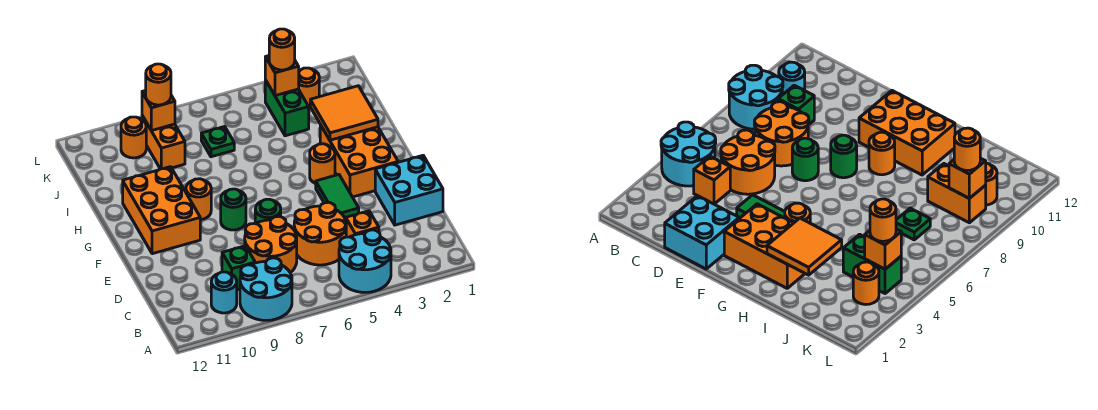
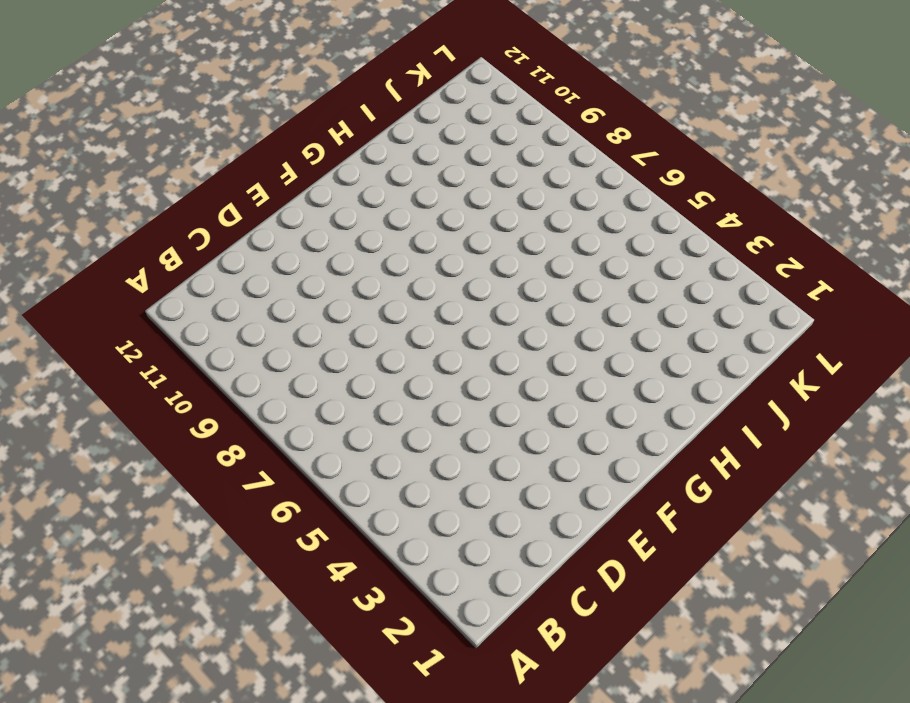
none -> cyan round brick A4:B5 level 1
none -> cyan round brick A8:B9 level 1
none -> cyan round brick B10 level 1

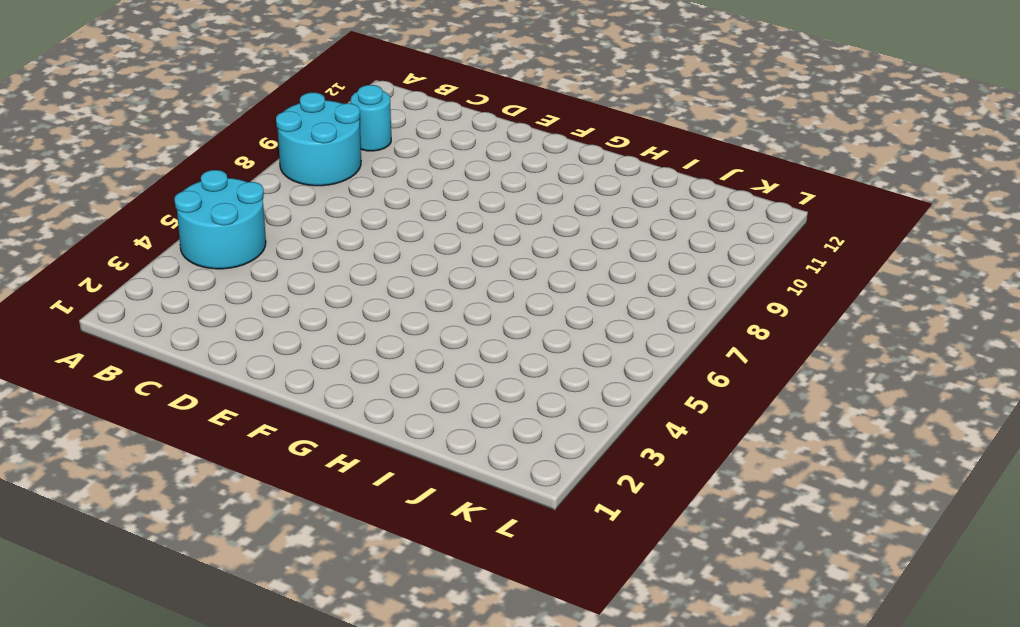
none -> orange brick C4 level 1
none -> orange round brick C5:D6 level 1
none -> orange round brick C7:D8 level 1

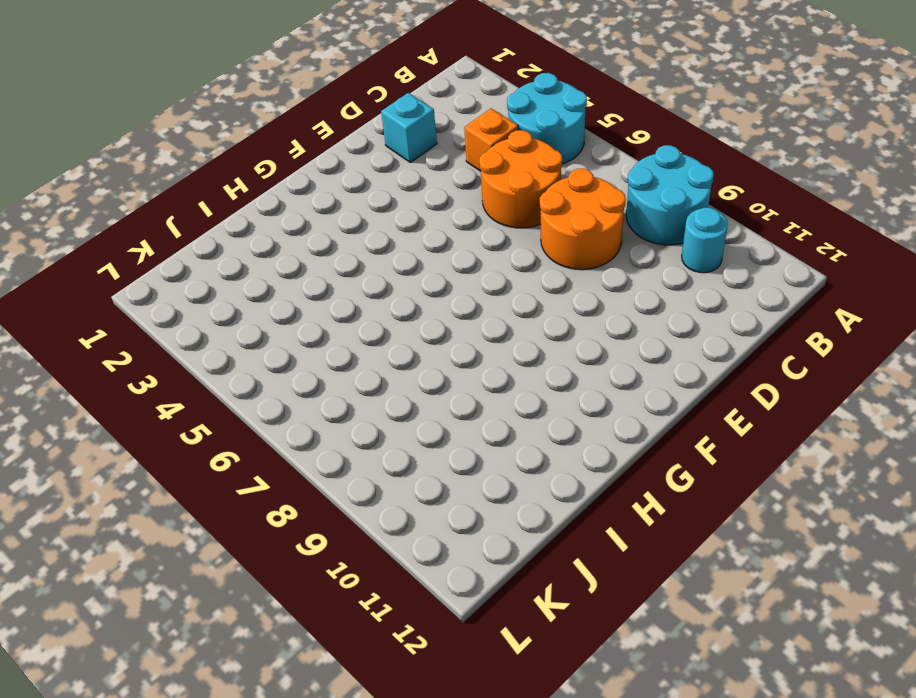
cyan brick D2 level 1 -> cyan brick D1:E2 level 1
none -> green brick C9 level 1
none -> green tile E4:F4 level 1
none -> green round brick E7 level 1

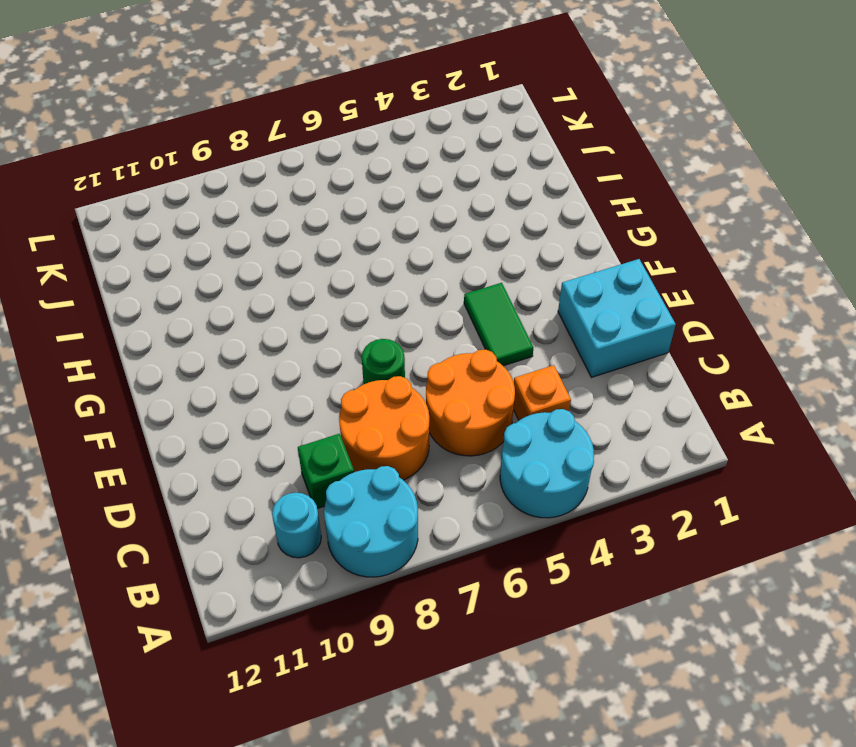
none -> orange brick F2:H3 level 1
none -> green round brick F8 level 1
none -> orange brick F10:H11 level 1

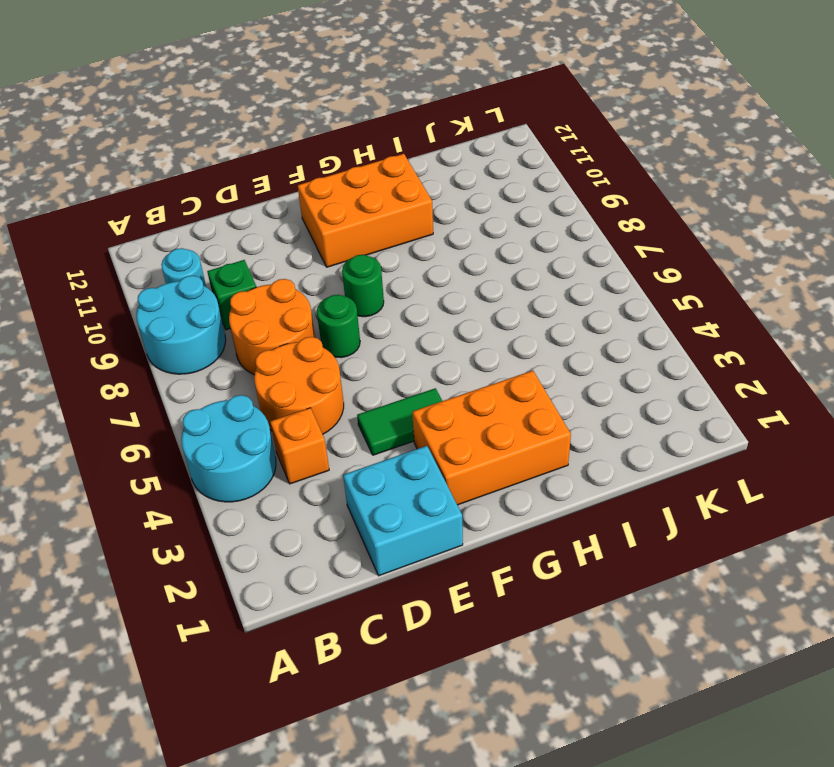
none -> orange round brick G4 level 1
none -> orange round brick G9 level 1
none -> green brick J4:K4 level 1

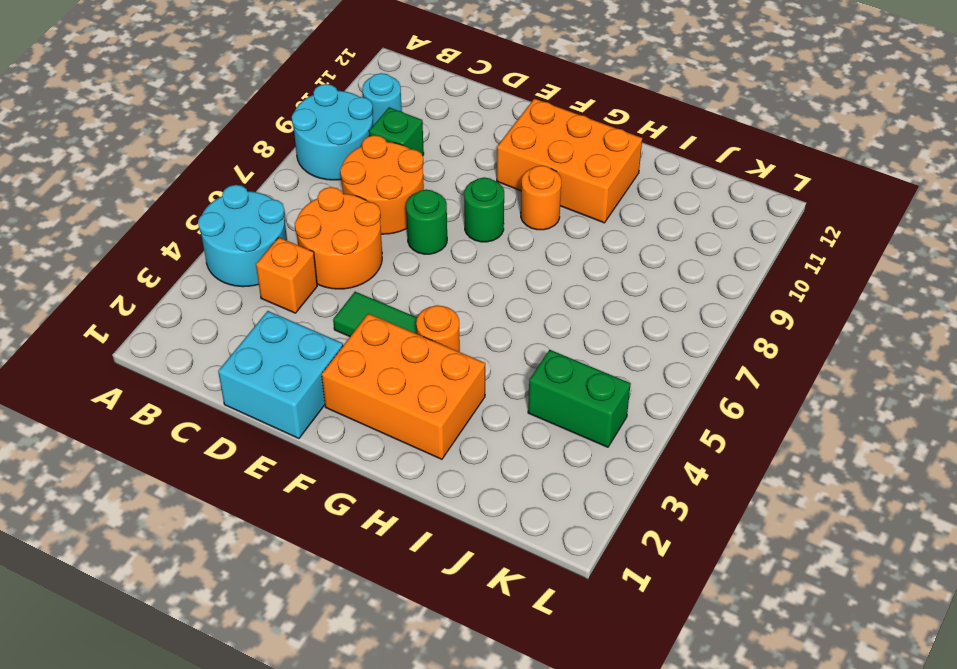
none -> green plate J7 level 1
none -> orange brick J9:K9 level 1
none -> orange round brick K3 level 1

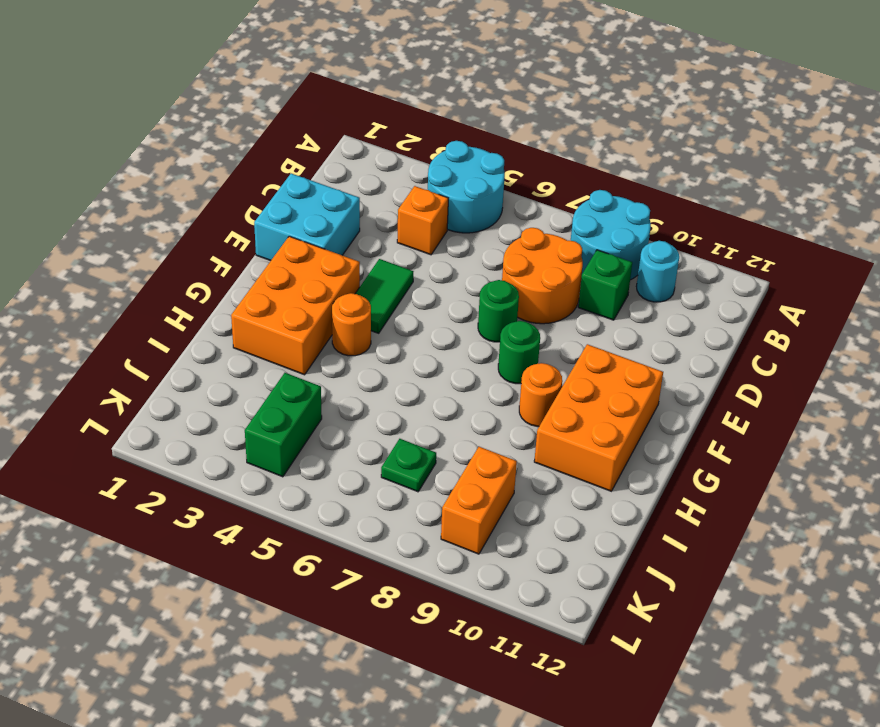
none -> orange round brick C5:D6 level 1
none -> orange round brick K3 level 1
none -> orange round brick K10 level 1

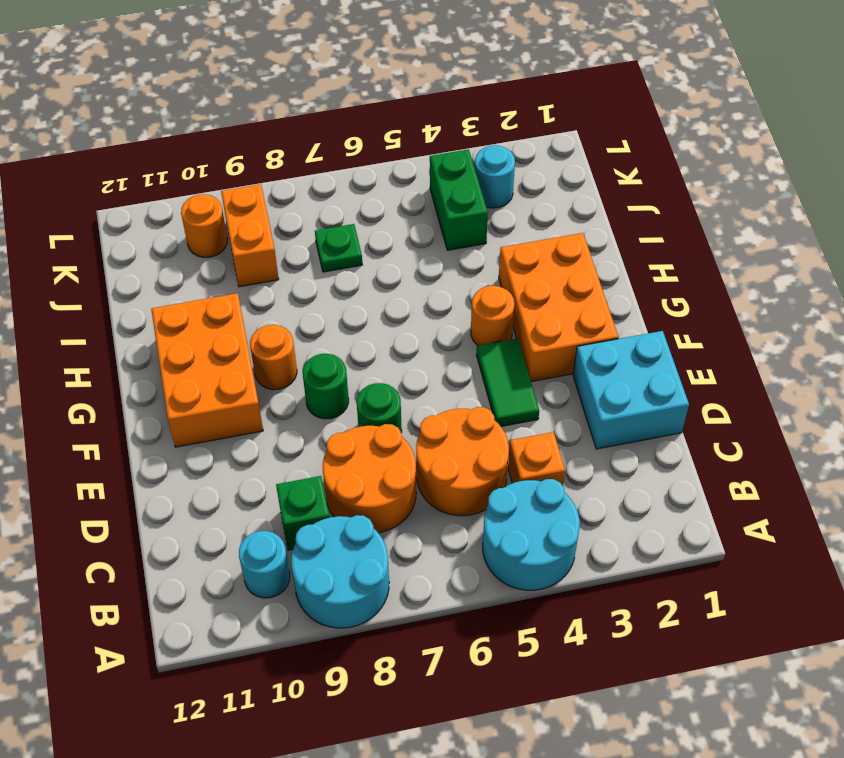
cyan round brick K3 level 1 -> orange round brick K3 level 1
none -> orange tile H2:I3 level 2
none -> orange brick K4 level 2
none -> orange brick K9 level 2

